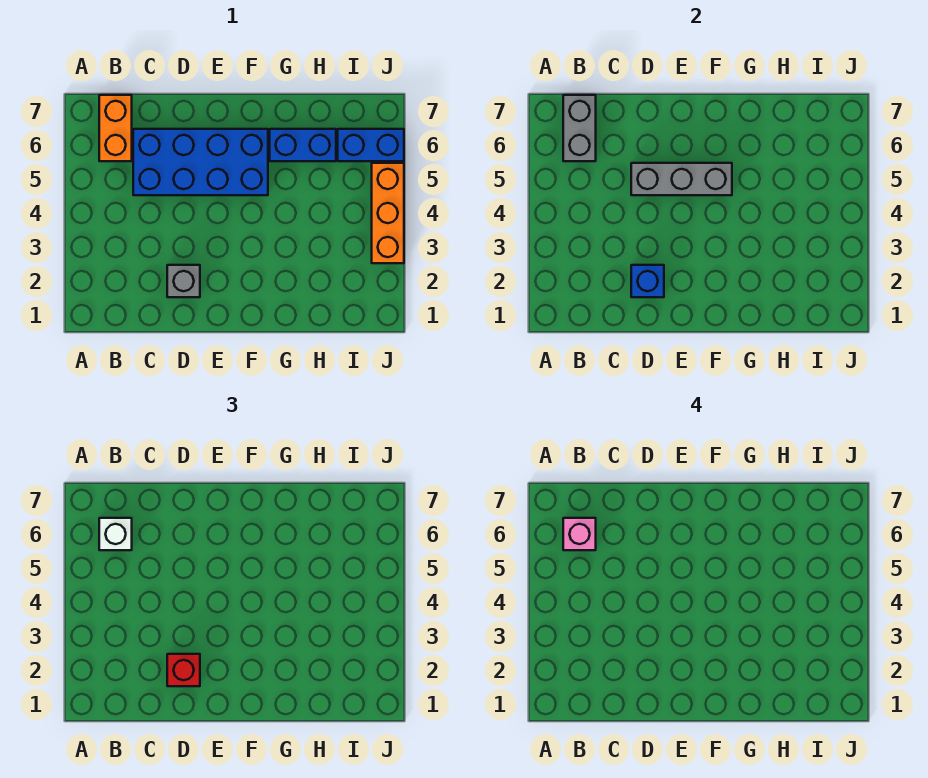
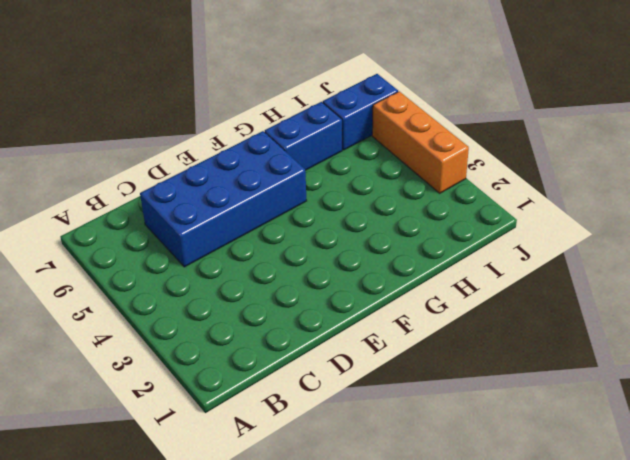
none -> orange brick B6:B7 level 1
none -> grey brick D2 level 1
none -> grey brick B6:B7 level 2

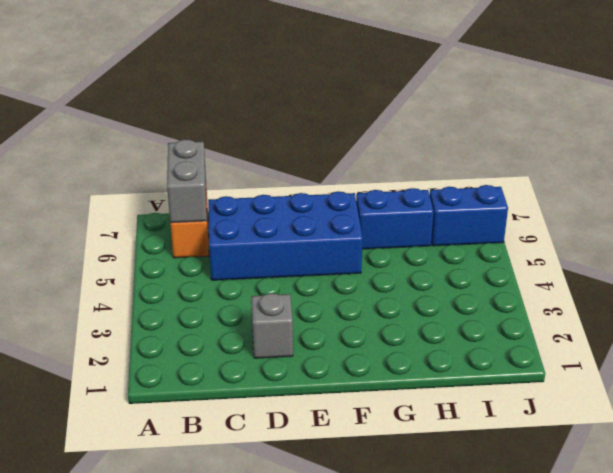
none -> orange brick J3:J5 level 1
none -> blue brick D2 level 2
none -> grey brick D5:F5 level 2

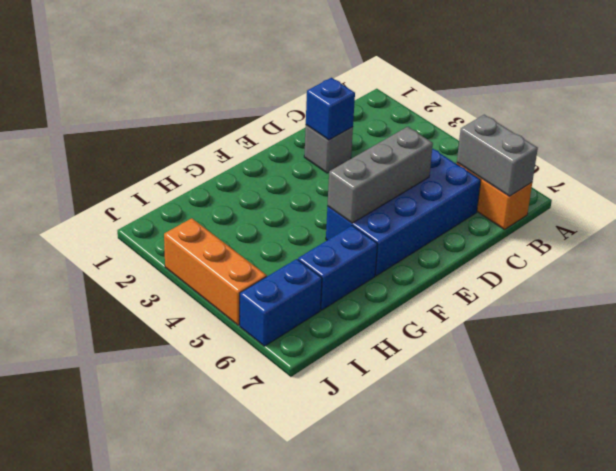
none -> white brick B6 level 3
none -> red brick D2 level 3
none -> pink brick B6 level 4

